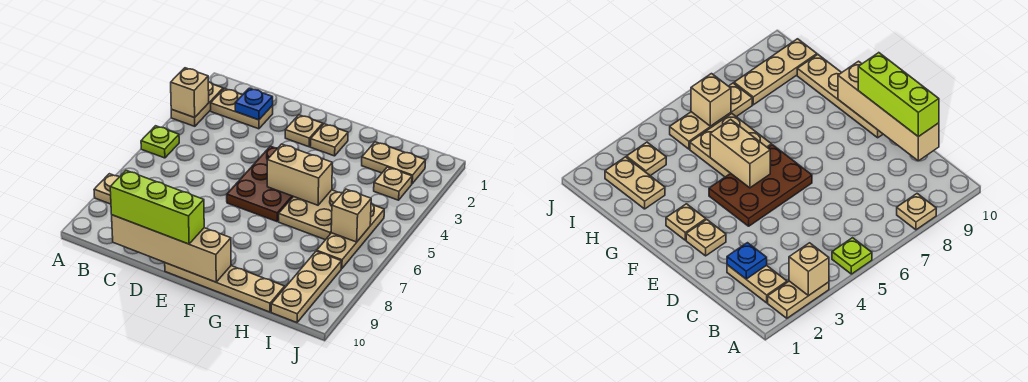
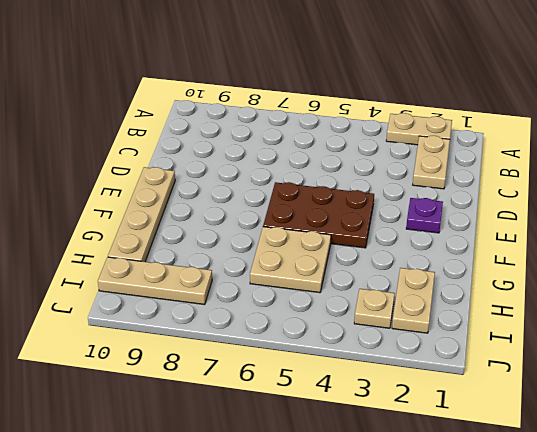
purple plate E2 level 1 -> tan plate E2 level 1
none -> lime plate A5 level 1
none -> tan plate A8 level 1
none -> tan plate F2 level 1

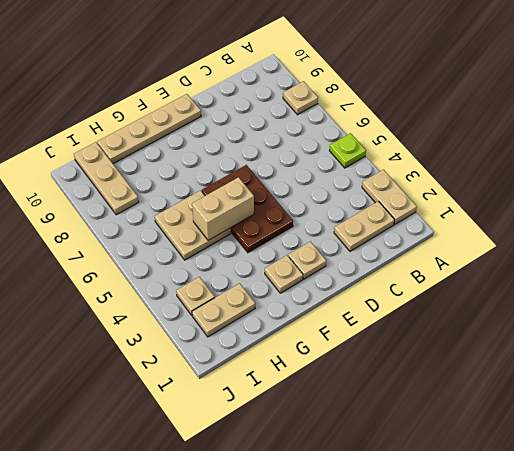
none -> tan plate I5:I7 level 1
none -> tan brick A3 level 2
none -> blue plate C2 level 2

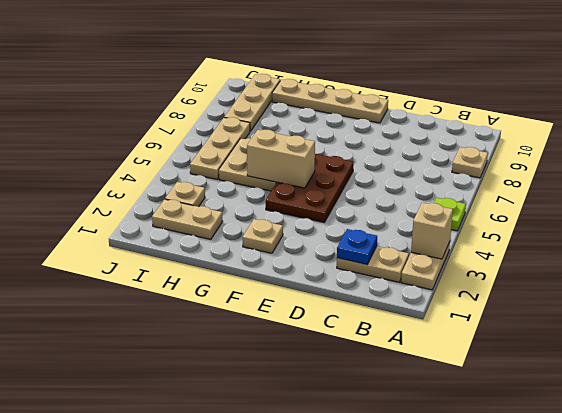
none -> tan plate E2 level 1
none -> tan brick C10:F10 level 2
none -> tan brick I6 level 2

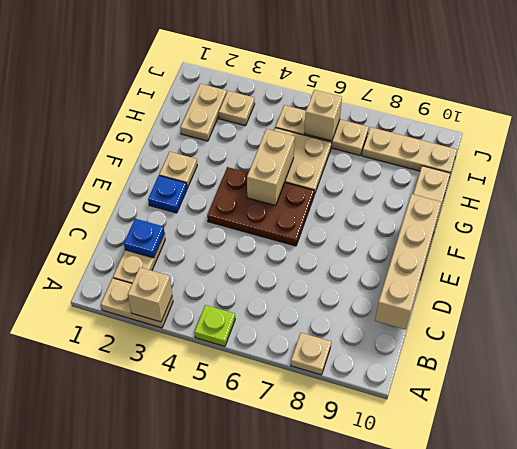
blue plate E2 level 1 -> tan plate E2 level 1
none -> lime brick C10:E10 level 3

